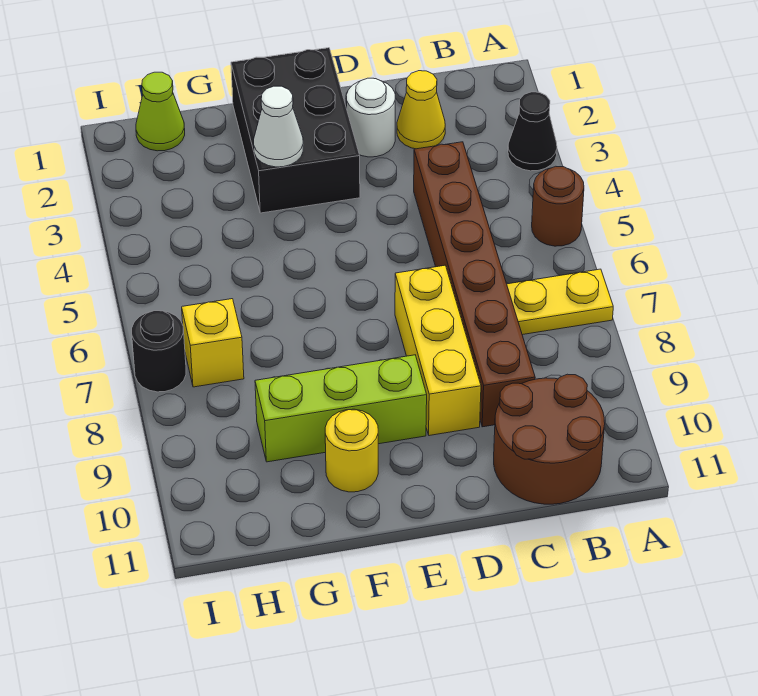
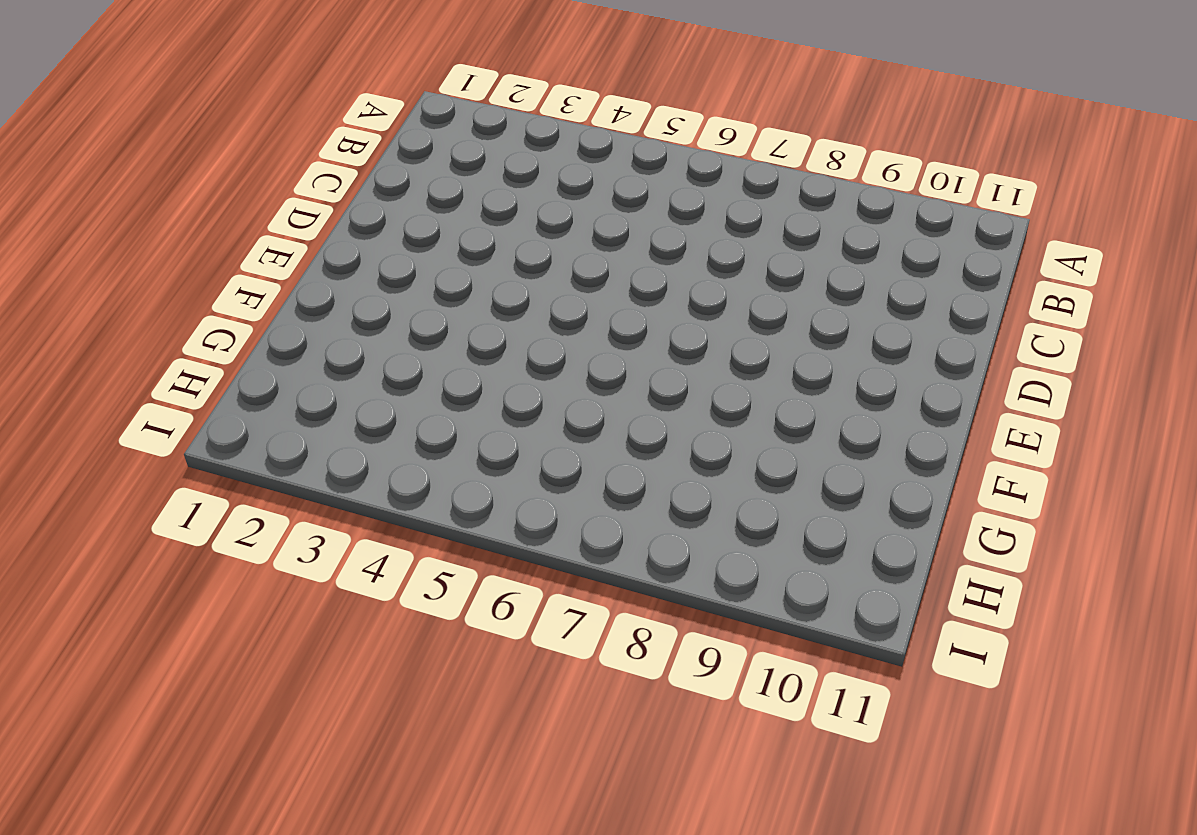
none -> black cone A3 level 1
none -> brown round brick A5 level 1
none -> yellow plate A7:B7 level 1

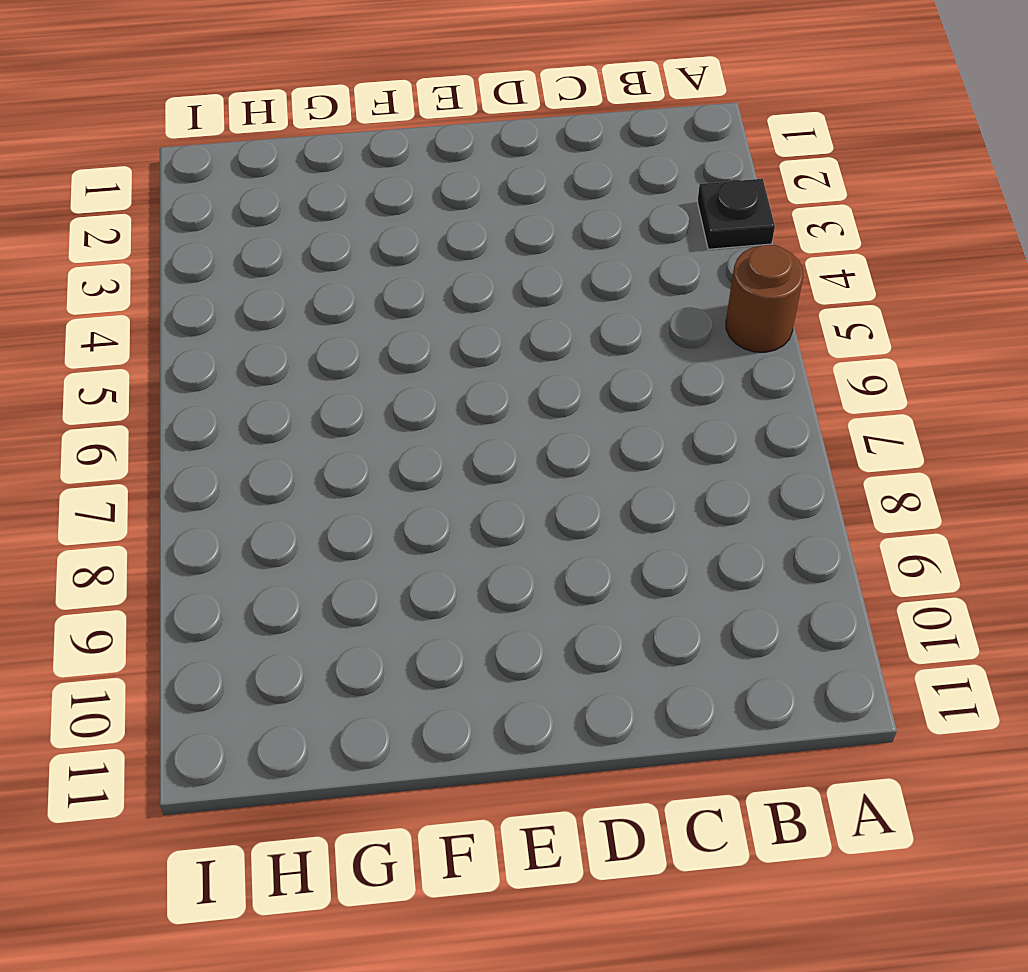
black plate A3 level 1 -> black cone A3 level 1
none -> yellow plate A7:B7 level 1
none -> brown round brick B10:C11 level 1
none -> yellow cone C2 level 1

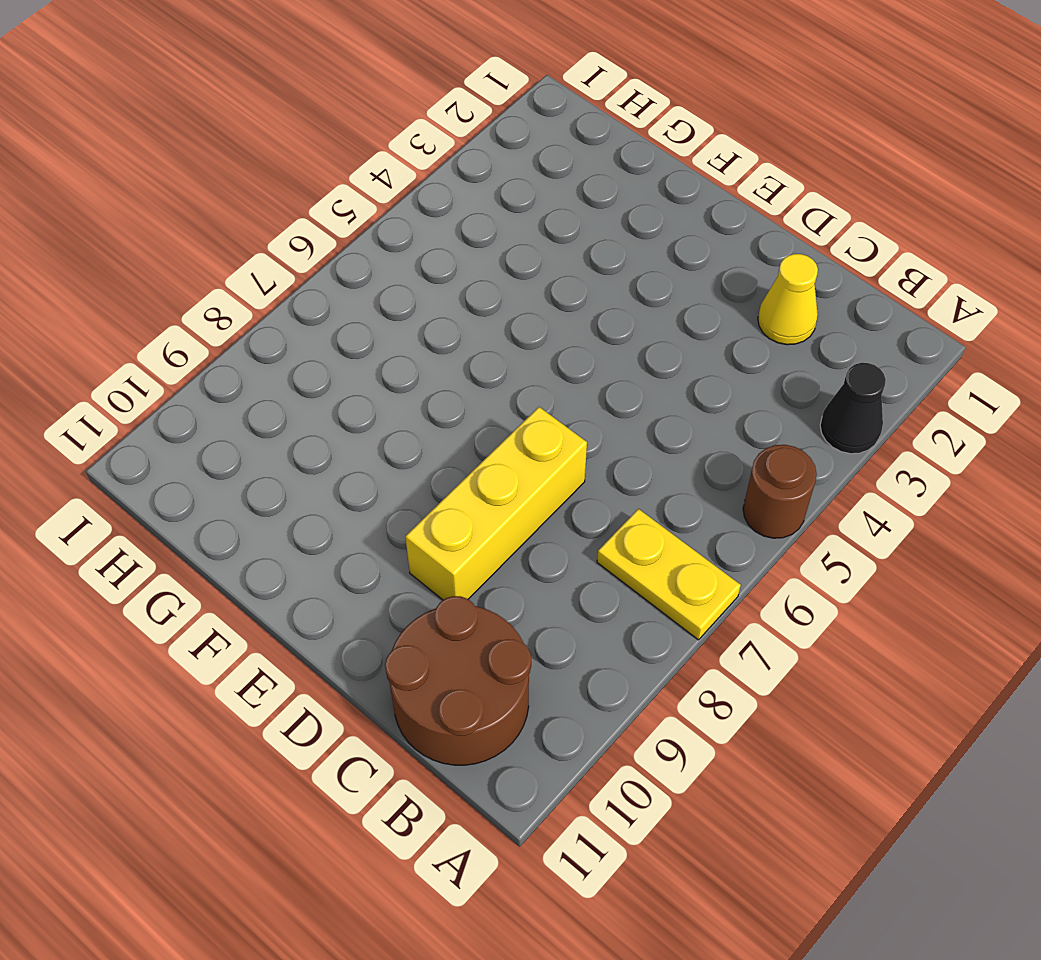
none -> brown brick C4:C9 level 1
none -> white round brick D2 level 1
none -> black brick E1:F3 level 1

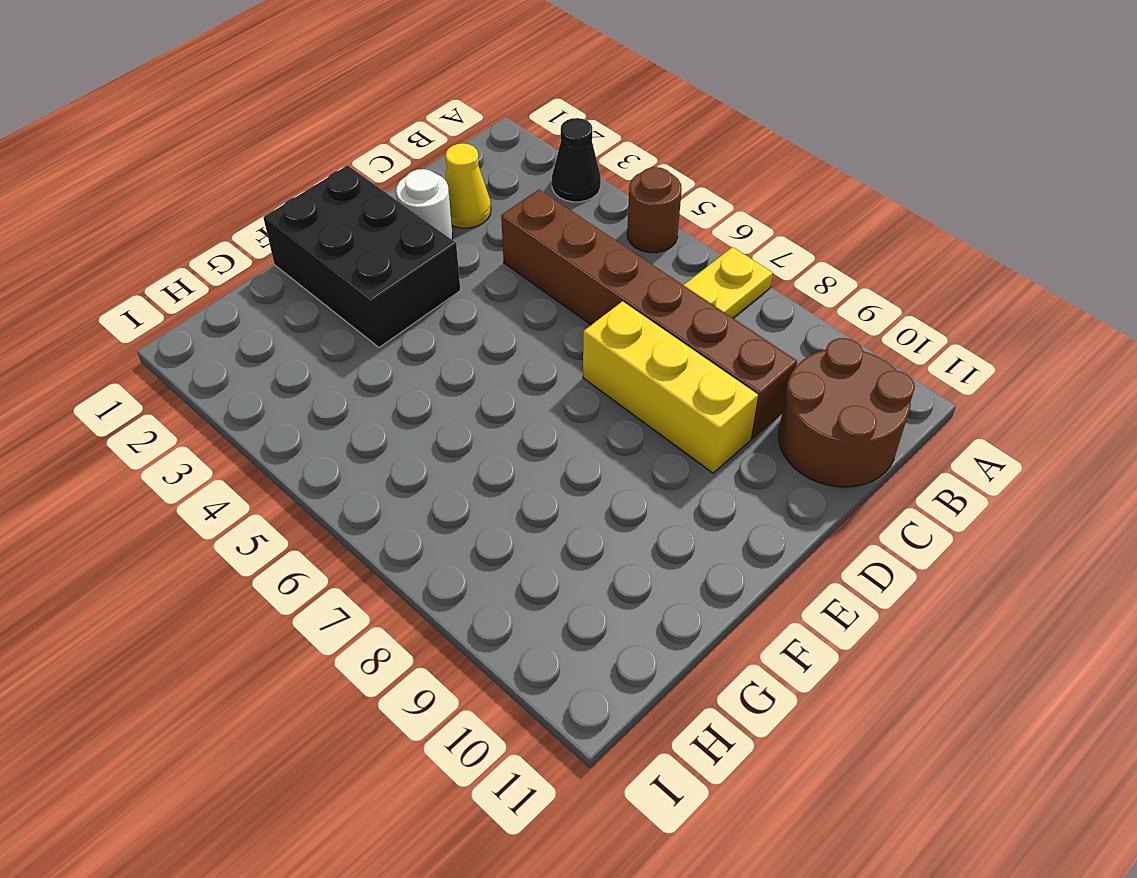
none -> lime brick E9:G9 level 1
none -> yellow round brick F10 level 1
none -> lime cone H1 level 1

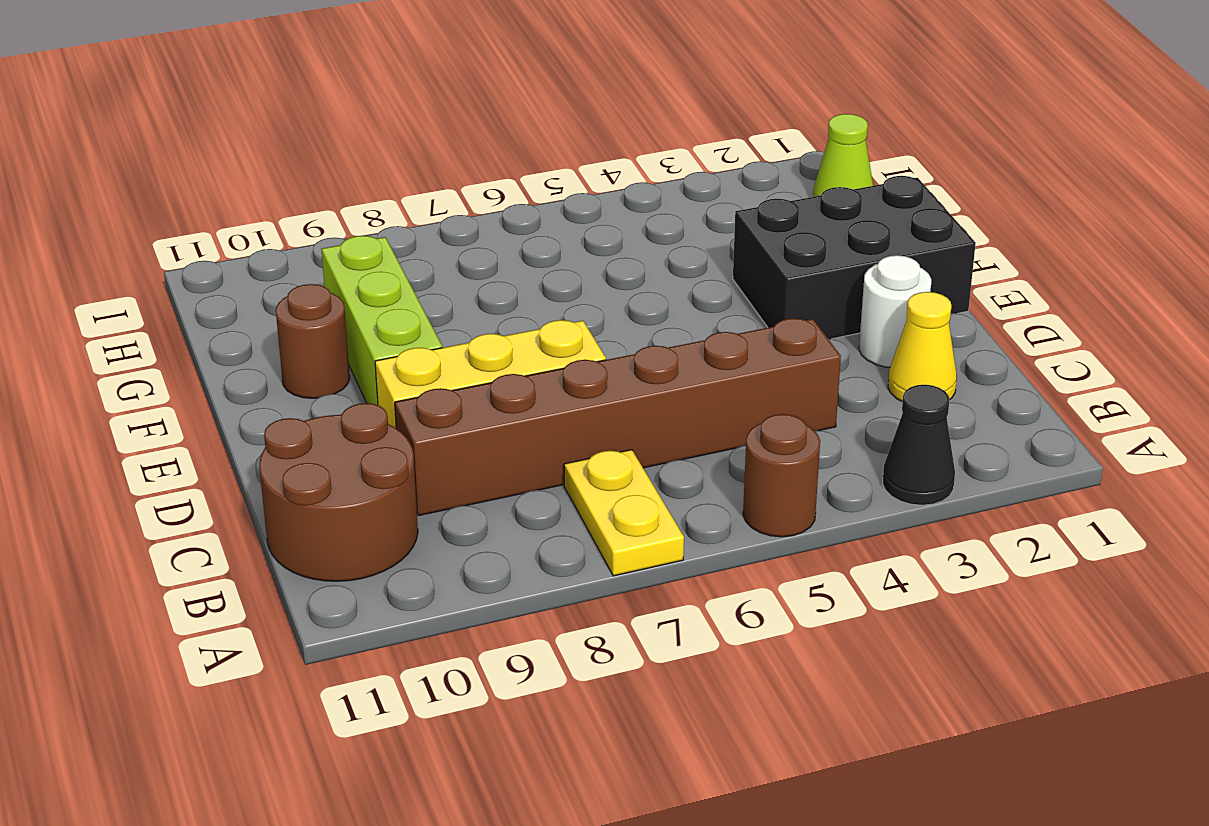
brown round brick F10 level 1 -> yellow round brick F10 level 1
none -> yellow brick H7 level 1
none -> black round brick I7 level 1
none -> white cone F3 level 2

